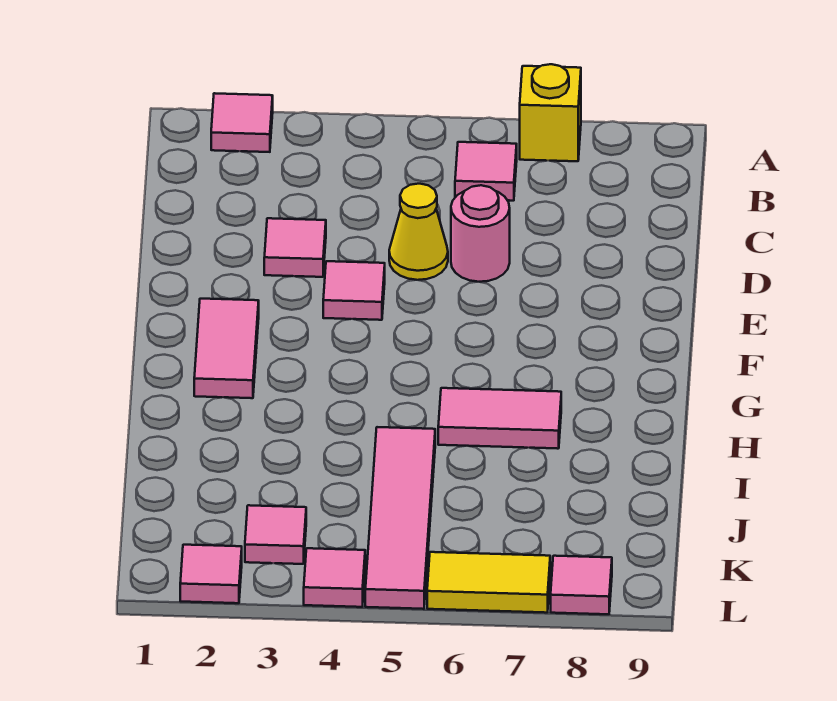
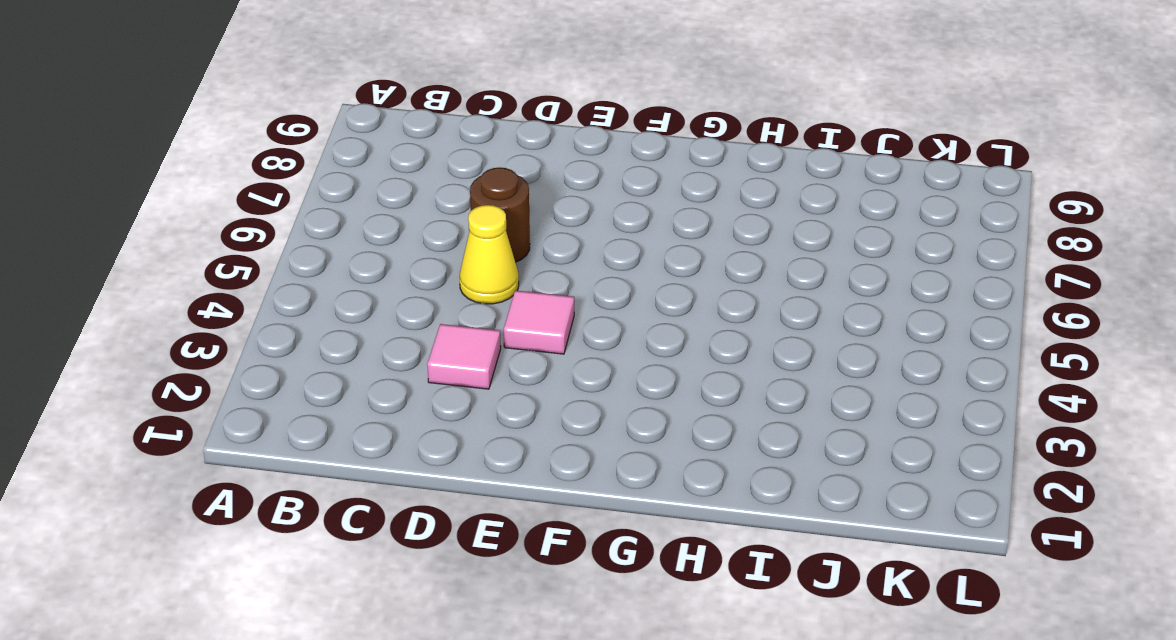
brown round brick D6 level 1 -> pink round brick D6 level 1
none -> pink tile A2 level 1
none -> yellow brick A7 level 1
none -> pink tile B6 level 1

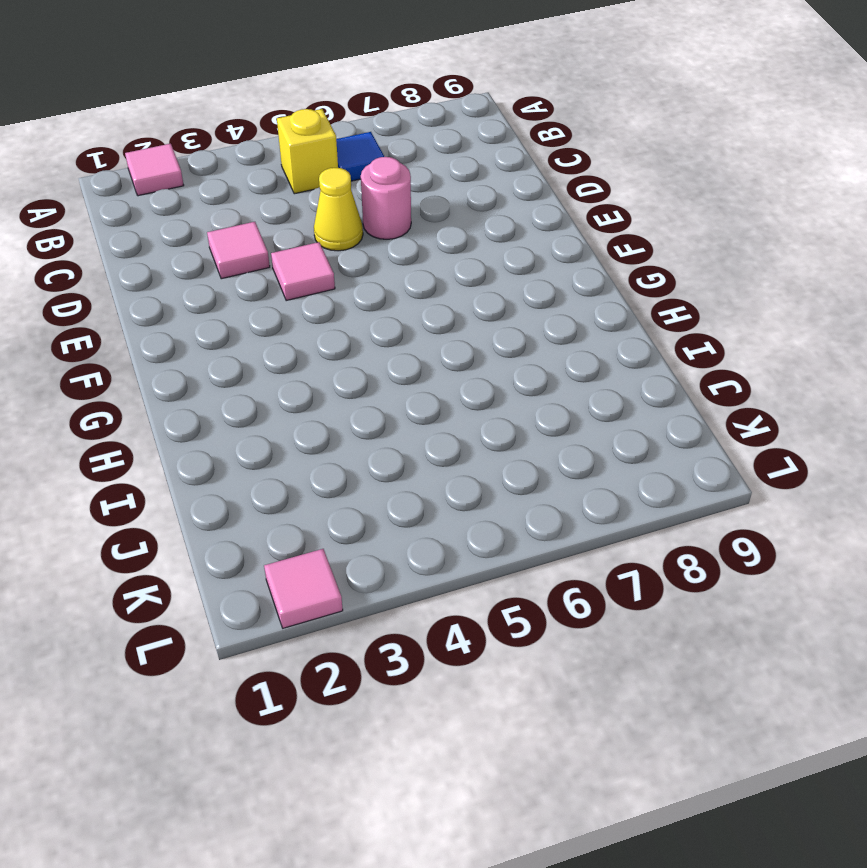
yellow brick B5 level 1 -> yellow brick A7 level 1
blue tile B6 level 1 -> pink tile B6 level 1
none -> pink tile F2:G2 level 1
none -> pink tile H6:H7 level 1
none -> pink tile I5:L5 level 1

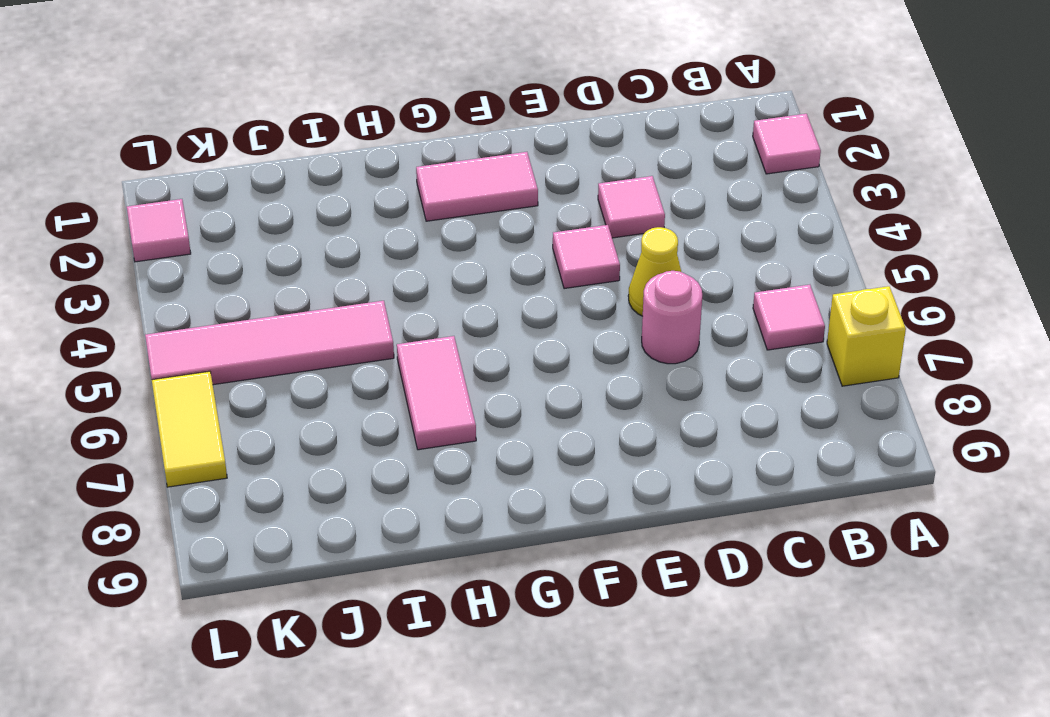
none -> pink tile K3 level 1
none -> pink tile L4 level 1
none -> pink tile L8 level 1

